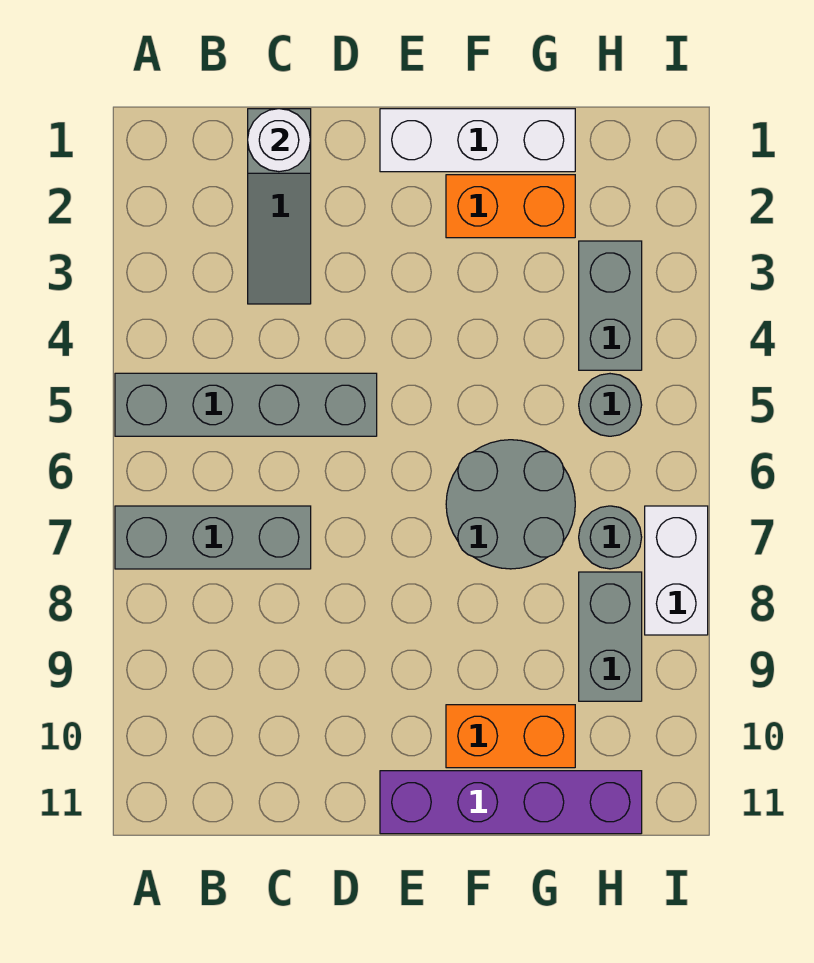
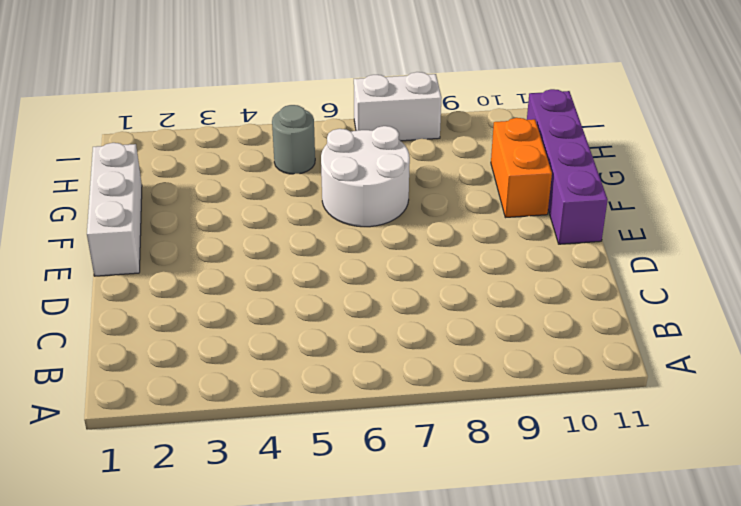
white round brick F6:G7 level 1 -> grey round brick F6:G7 level 1
none -> grey brick A5:D5 level 1
none -> grey brick A7:C7 level 1
none -> grey slope C1:C3 level 1 top 1

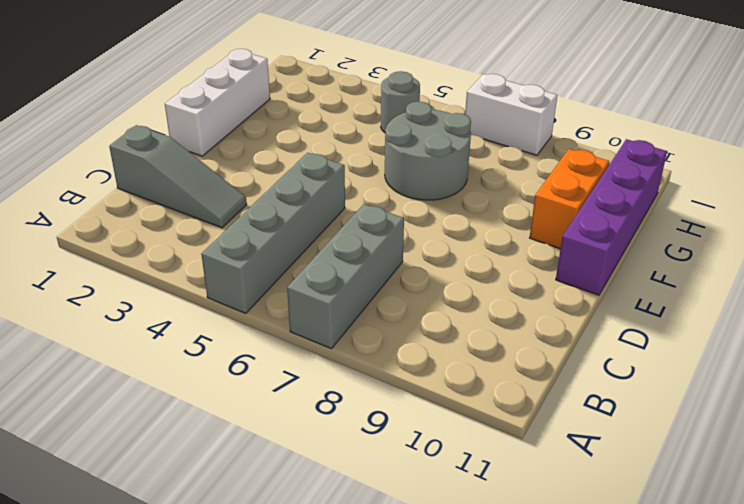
none -> orange brick F2:G2 level 1
none -> grey brick H3:H4 level 1
none -> grey round brick H7 level 1

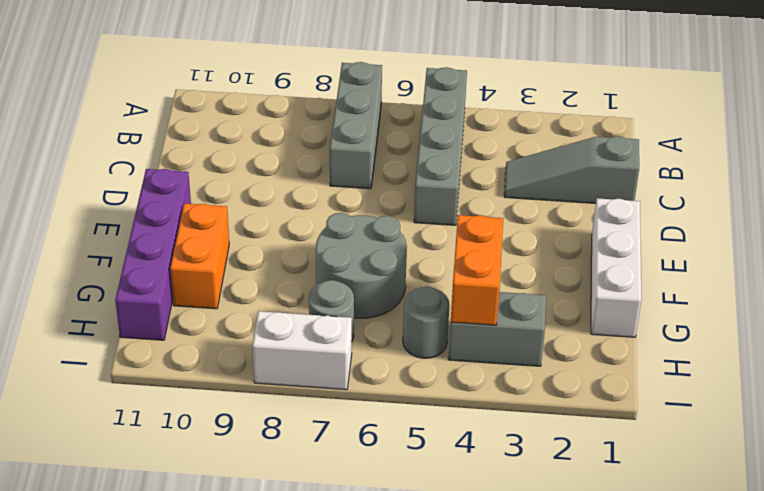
orange brick G4:H4 level 2 -> orange brick F2:G2 level 1
none -> grey brick H8:H9 level 1
none -> white round brick C1 level 2

